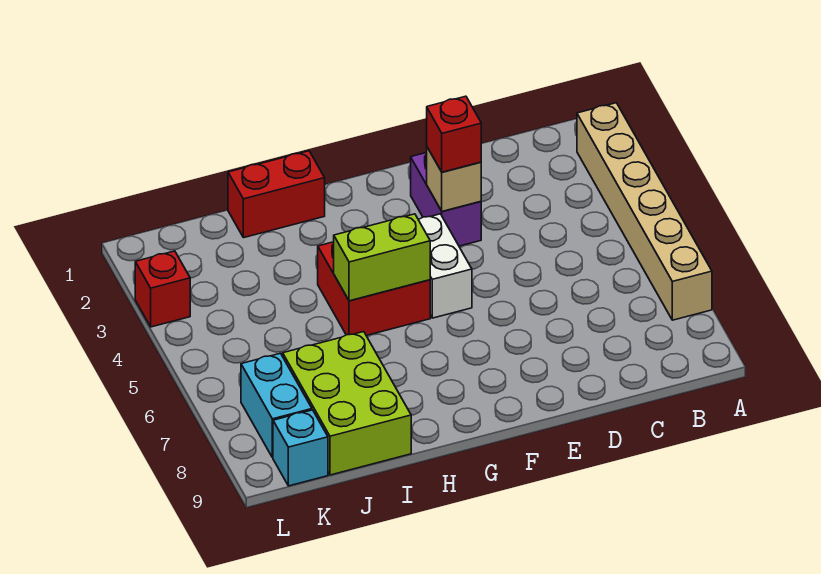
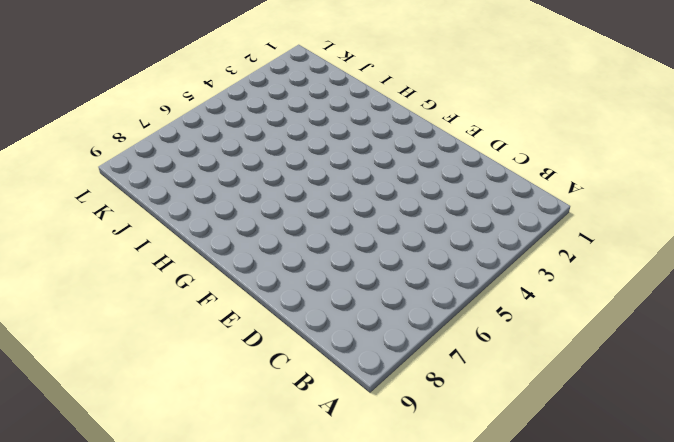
none -> tan brick A2:A7 level 1
none -> purple brick E2:E3 level 1
none -> white brick F4:F5 level 1

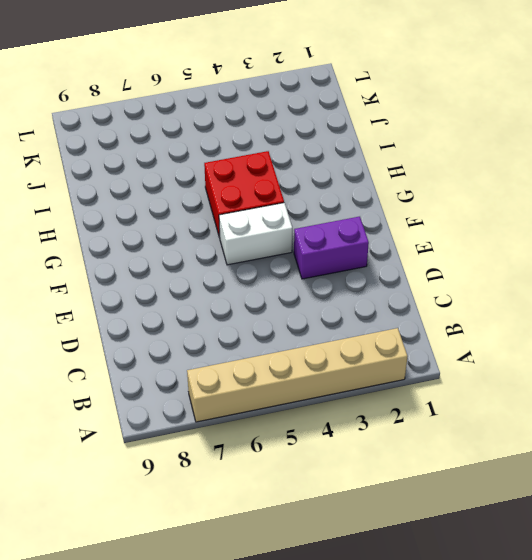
none -> red brick H1:I1 level 1
none -> lime brick I7:J9 level 1
none -> cyan brick K7:K8 level 1

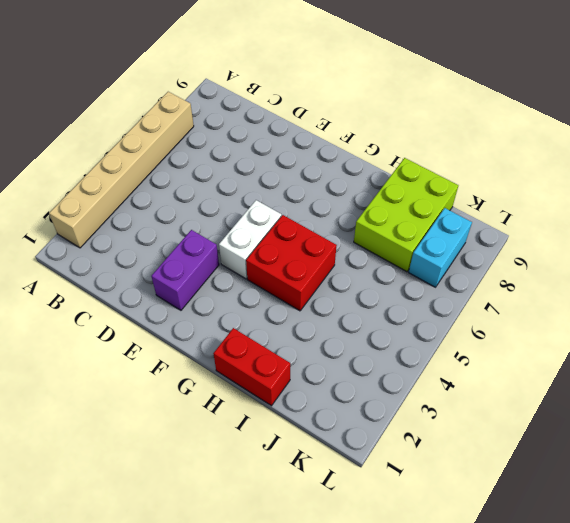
none -> cyan brick K9 level 1
none -> red brick L3 level 1
none -> tan brick E3 level 2

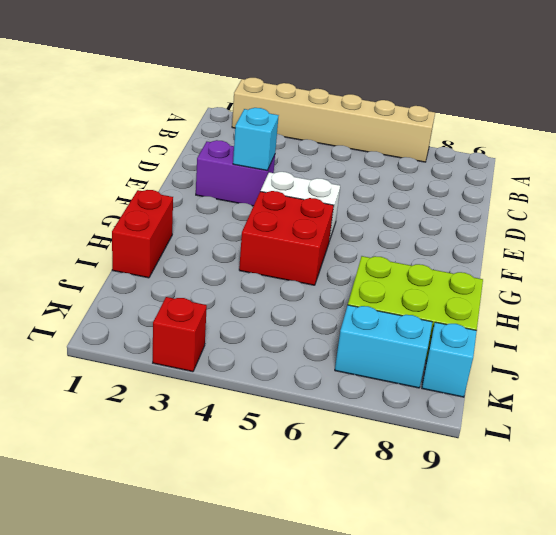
cyan brick E3 level 2 -> tan brick E3 level 2
none -> lime brick G5:H5 level 2
none -> red brick E3 level 3

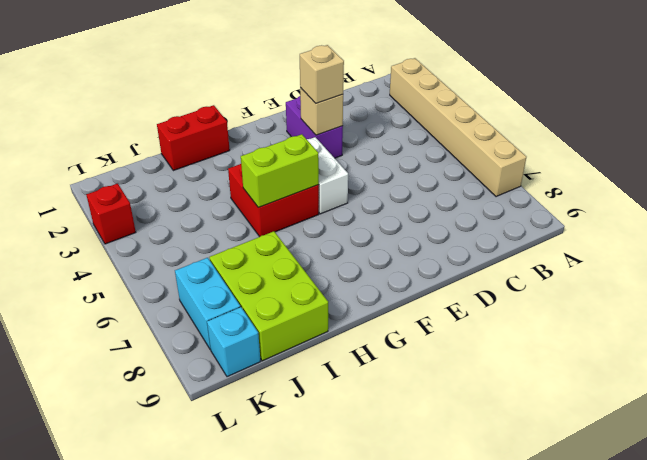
tan brick E3 level 3 -> red brick E3 level 3

